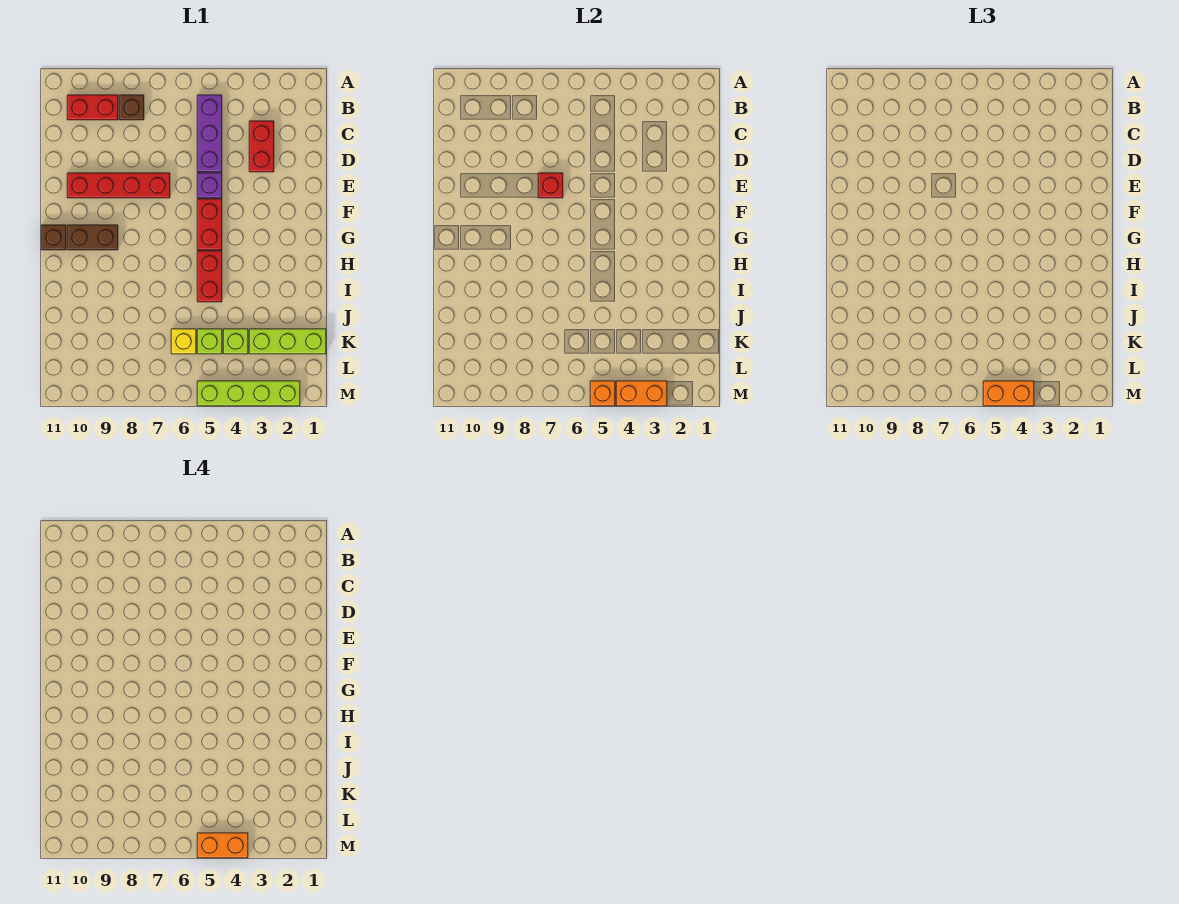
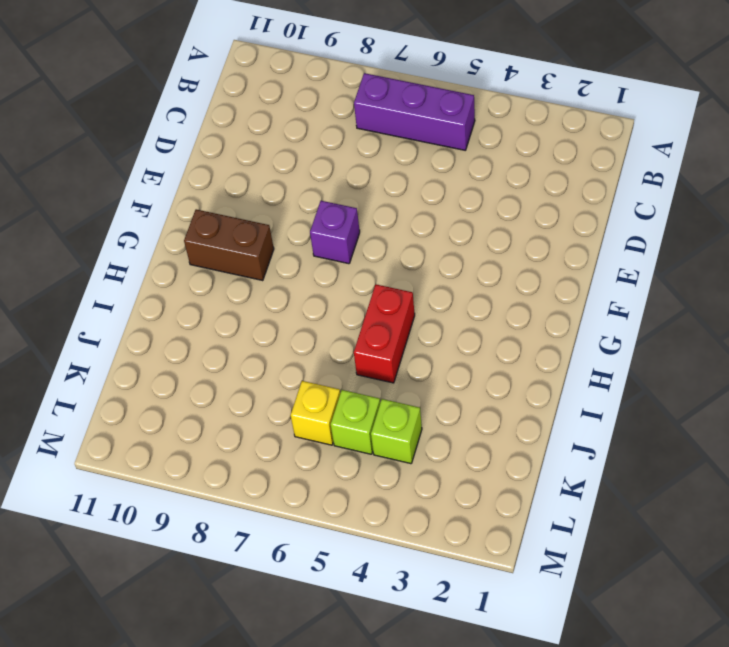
purple brick B5:B7 level 1 -> purple brick B5:D5 level 1
purple brick F7 level 1 -> purple brick E5 level 1
none -> brown brick B8 level 1
none -> red brick B9:B10 level 1
none -> red brick C3:D3 level 1

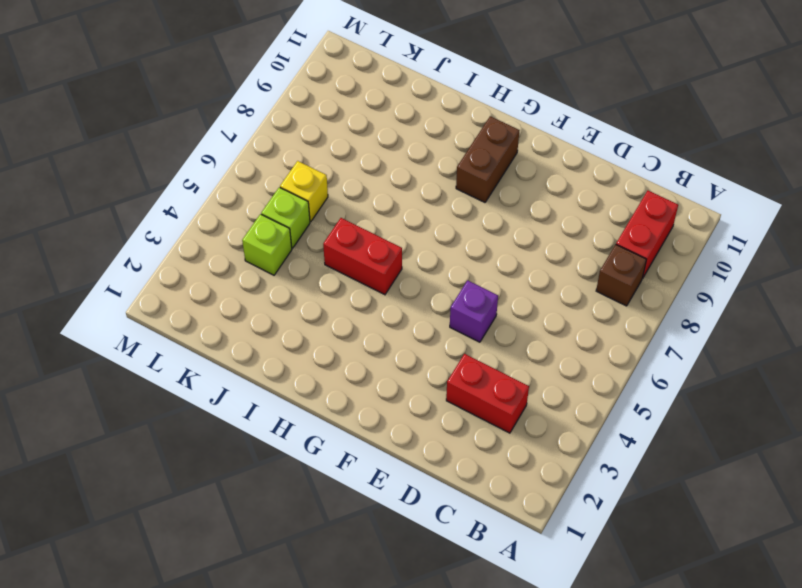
none -> purple brick B5:D5 level 1
none -> red brick E7:E10 level 1
none -> red brick F5:G5 level 1

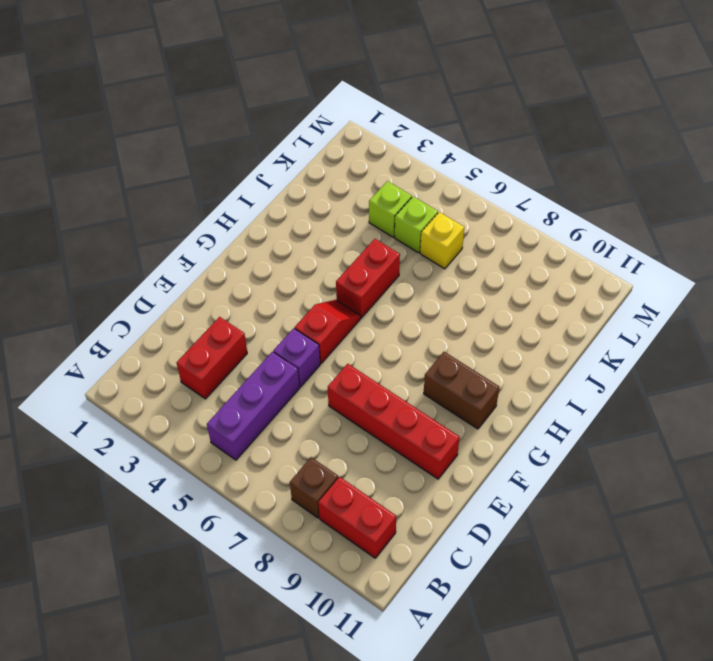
red slope F5:G5 level 1 top F -> red brick F5:G5 level 1
none -> brown brick G11 level 1
none -> lime brick K1:K3 level 1
none -> lime brick M2:M5 level 1

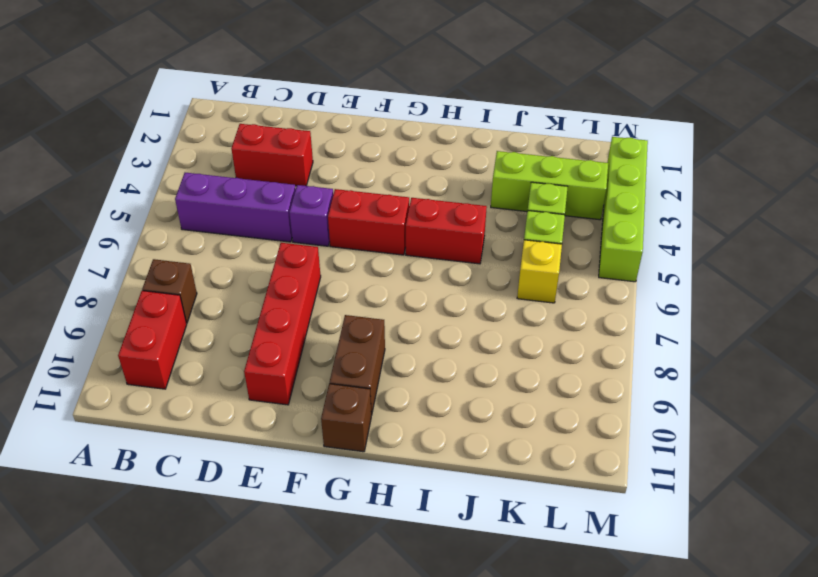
lime brick J3:L3 level 1 -> lime brick K1:K3 level 1
none -> red brick E7 level 2
none -> orange brick M3:M4 level 2
none -> orange brick M5 level 2

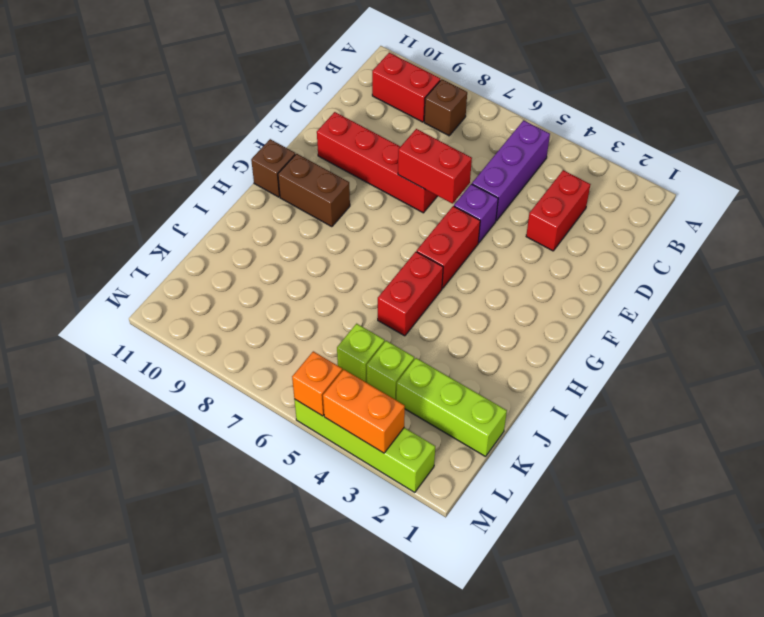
red brick E6:E7 level 2 -> red brick E7 level 2
none -> yellow brick K6 level 1
none -> orange brick M4:M5 level 3
none -> orange brick M4:M5 level 4

